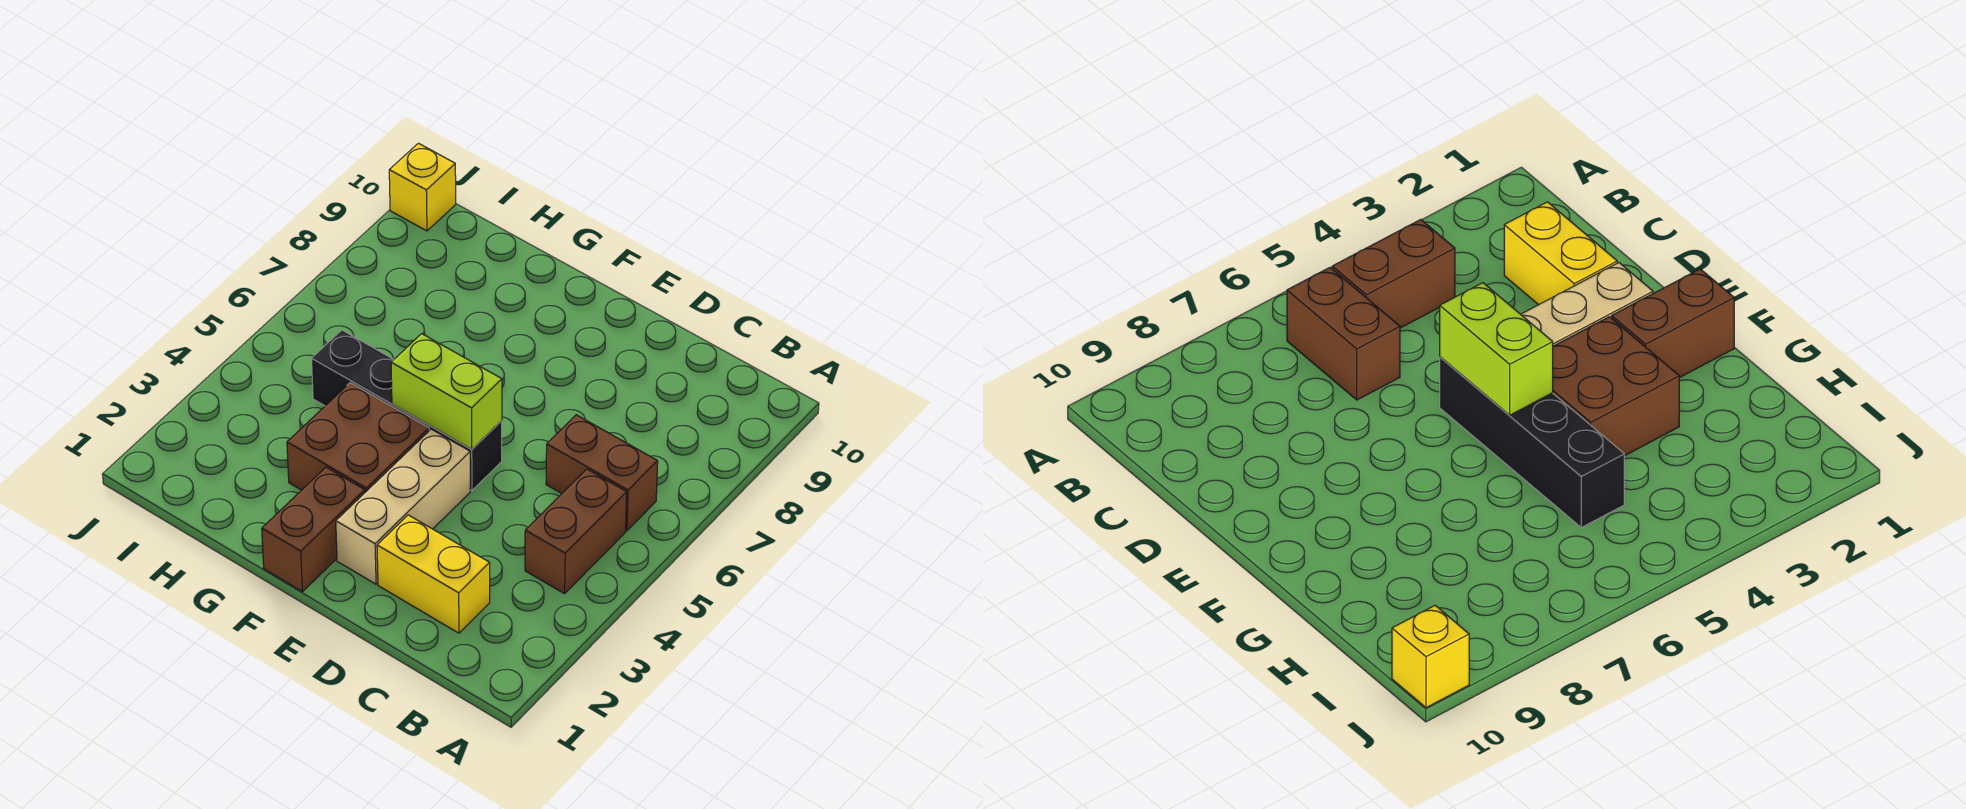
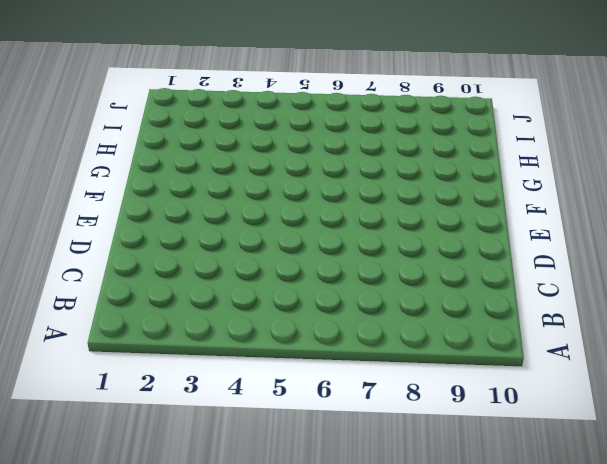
none -> brown brick B4:B5 level 1
none -> brown brick B6:C6 level 1

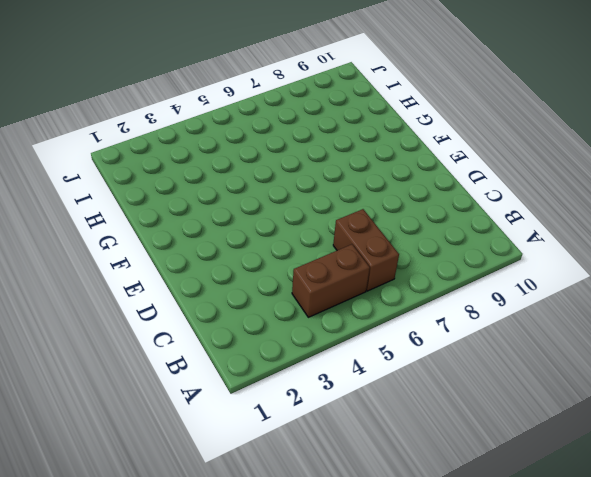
none -> yellow brick C2:D2 level 1
none -> tan brick E2:E4 level 1

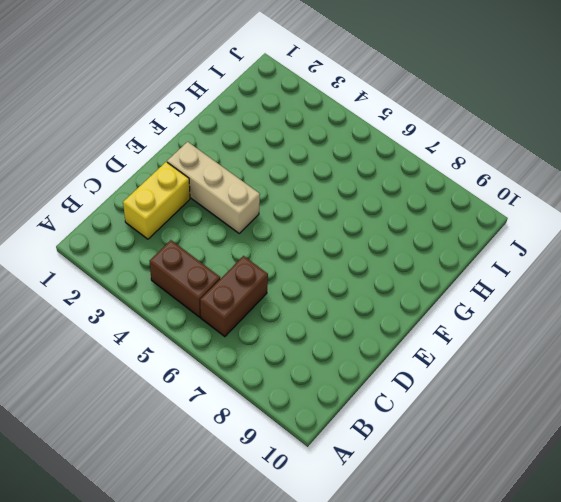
none -> black brick E5:H5 level 1
none -> brown brick F1:F2 level 1

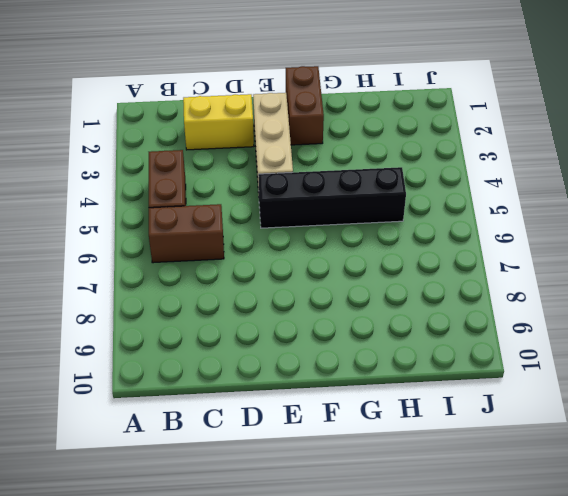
none -> brown brick F3:G4 level 1
none -> yellow brick J10 level 1

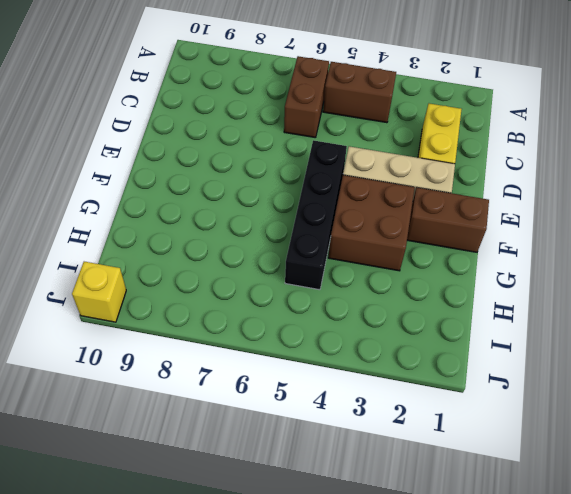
none -> lime brick E5:F5 level 2

